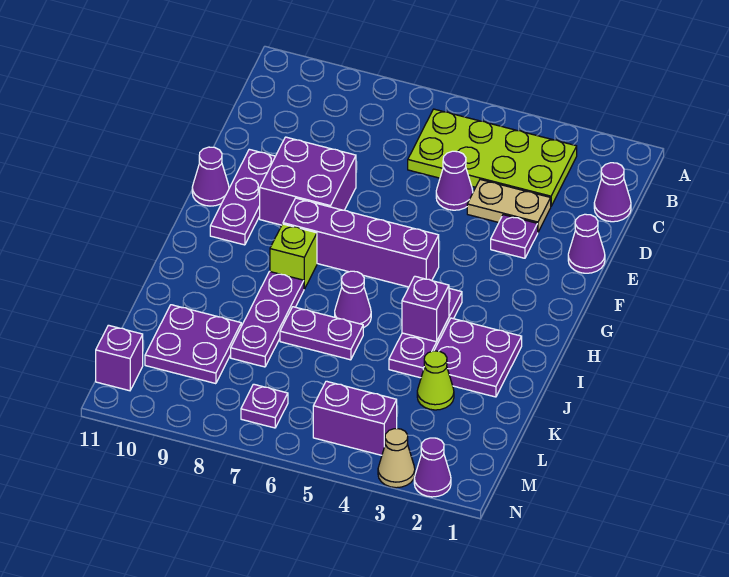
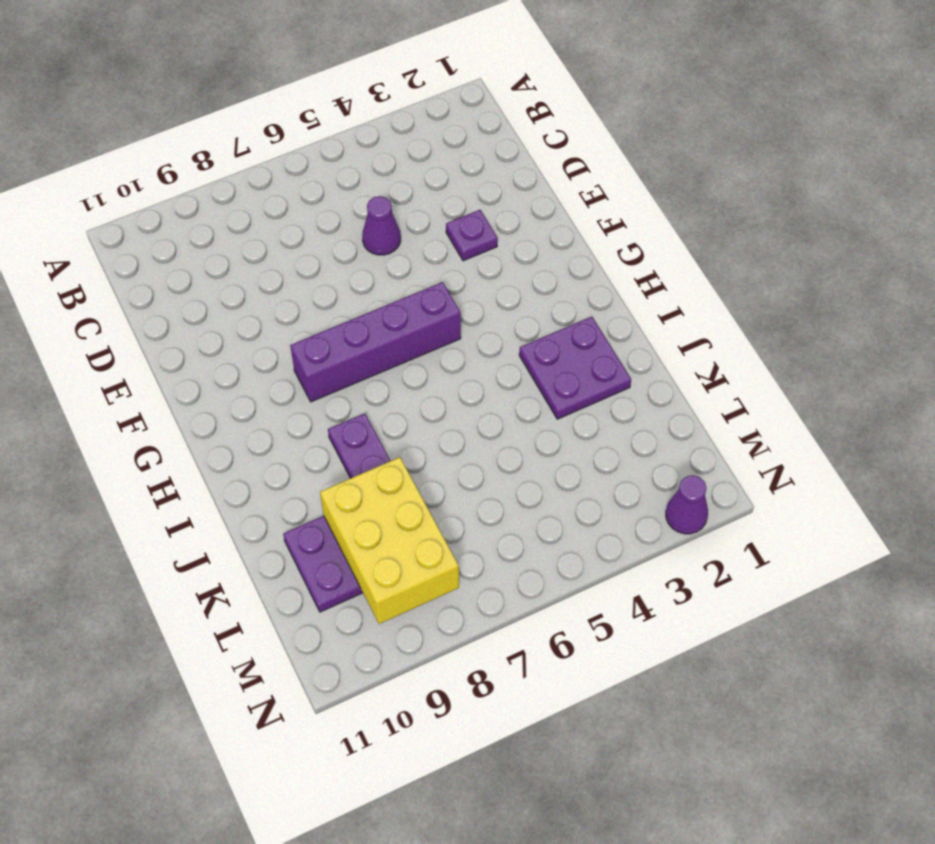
yellow brick K8:M9 level 2 -> none
none -> lime plate B3:C6 level 1
none -> purple cone C1 level 1
none -> tan plate D3:D4 level 1

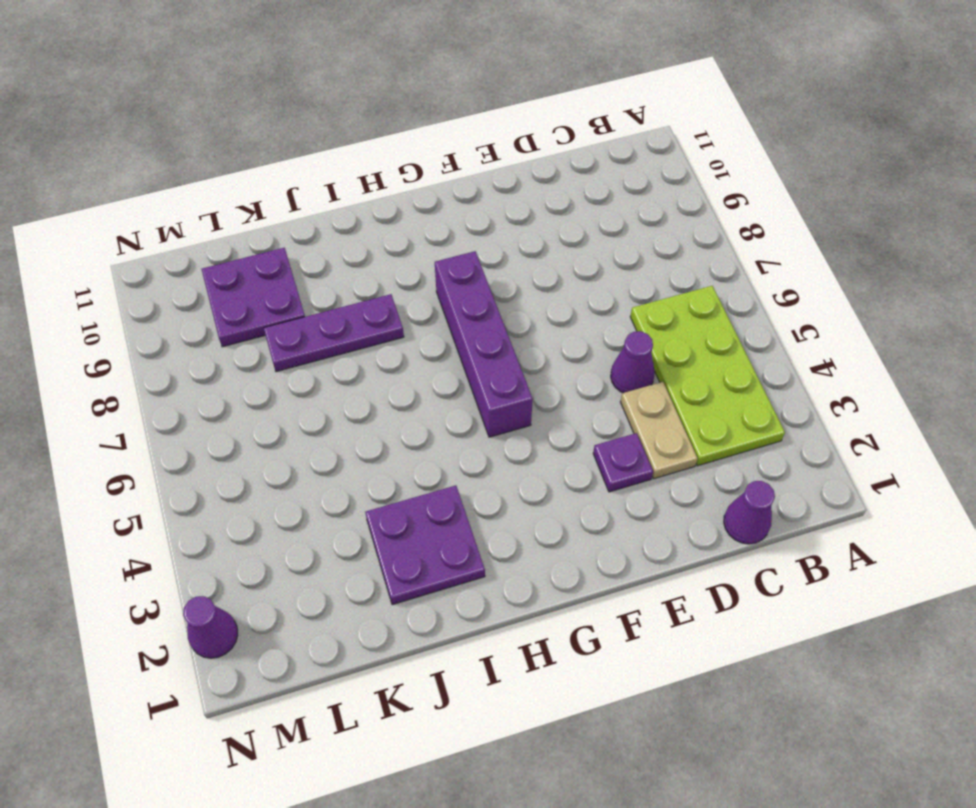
none -> purple cone E1 level 1
none -> purple brick E8:F9 level 1
none -> purple plate E10:G10 level 1

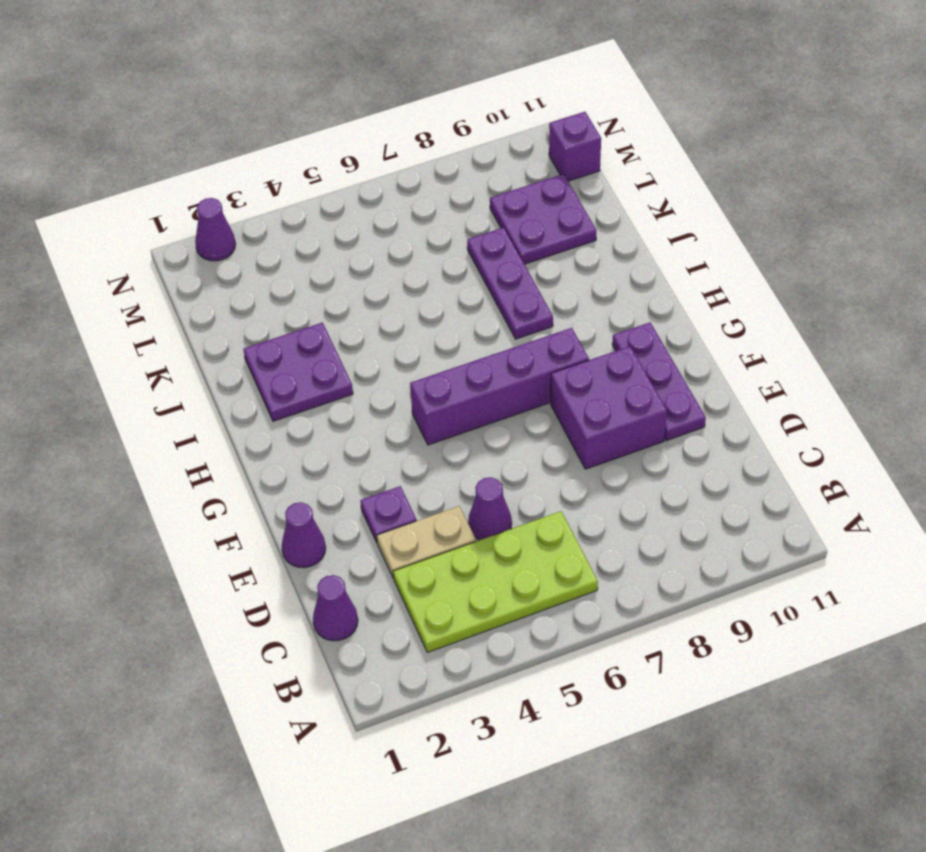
none -> purple cone F11 level 1
none -> purple plate H4:J4 level 1
none -> lime brick H8 level 1

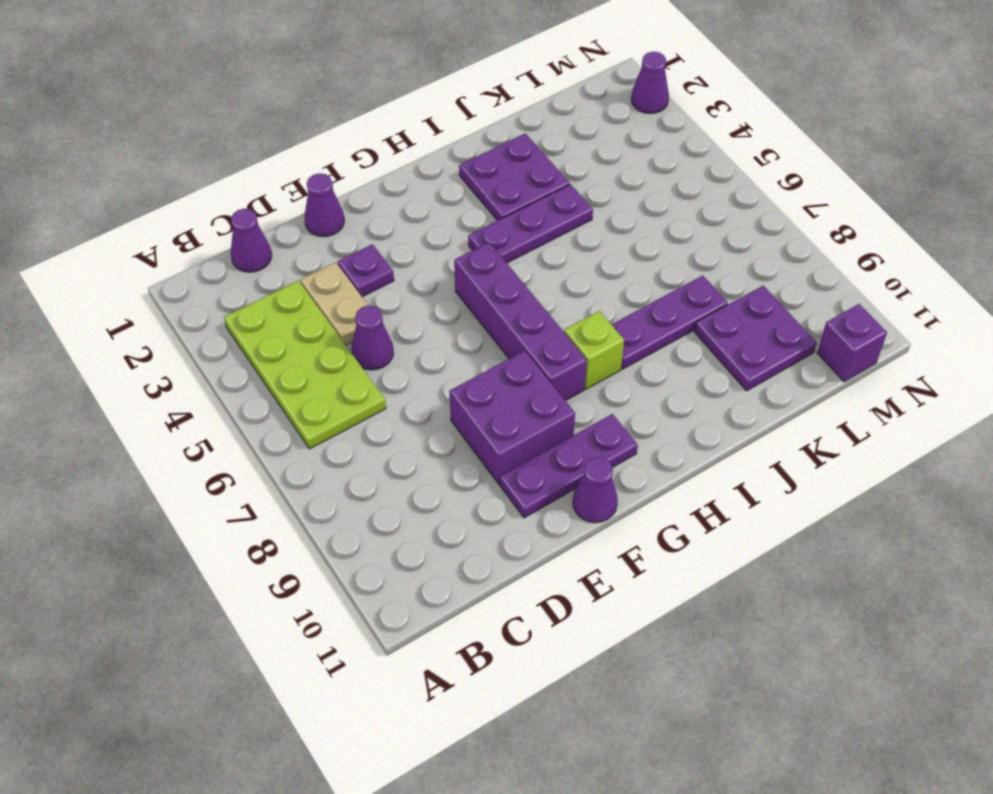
none -> purple cone I6 level 1
none -> purple plate J6:J7 level 1
none -> lime cone K3 level 1

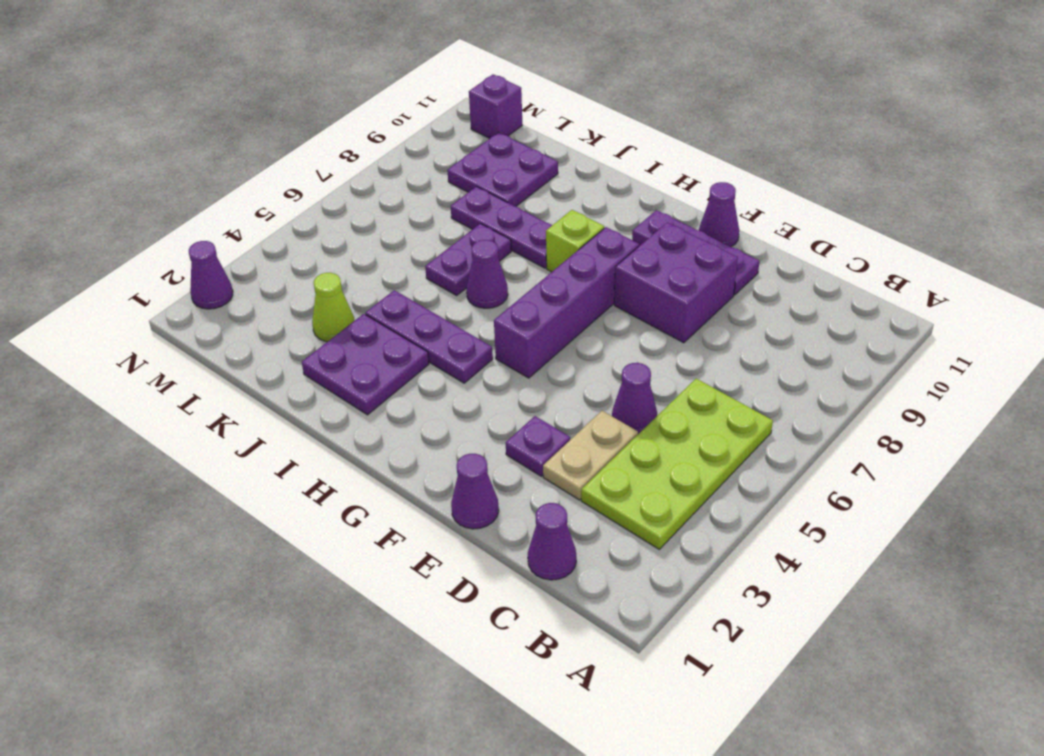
none -> purple brick M4:M5 level 1
none -> purple plate M7 level 1
none -> tan cone N3 level 1

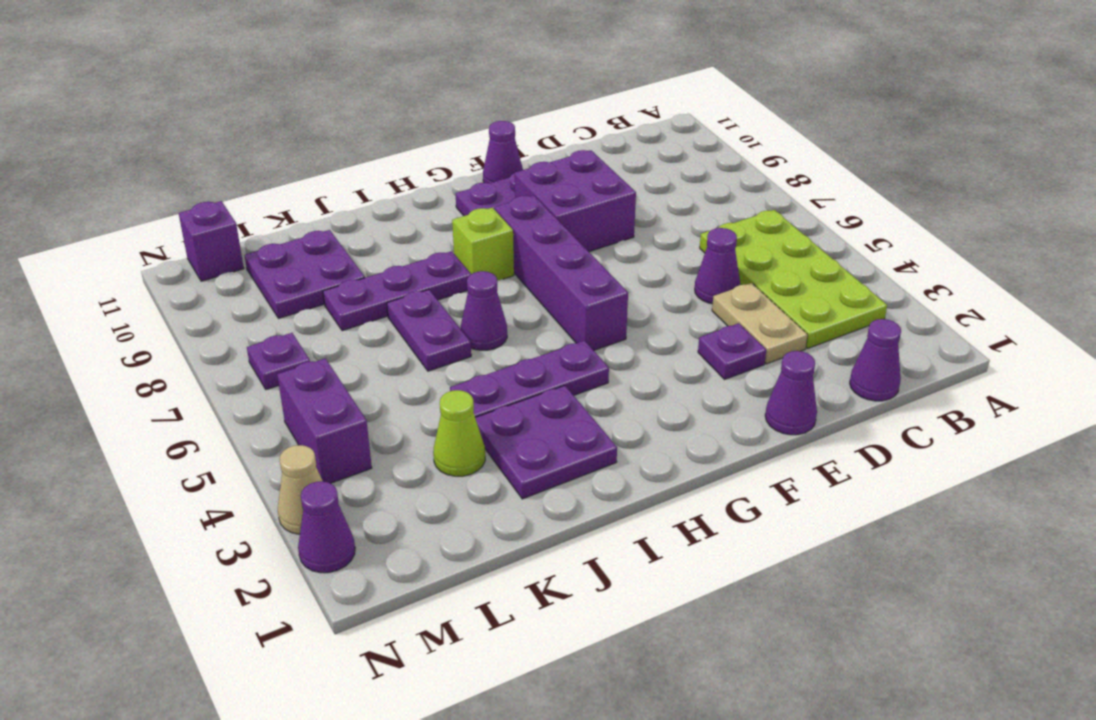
none -> purple brick I4 level 2

